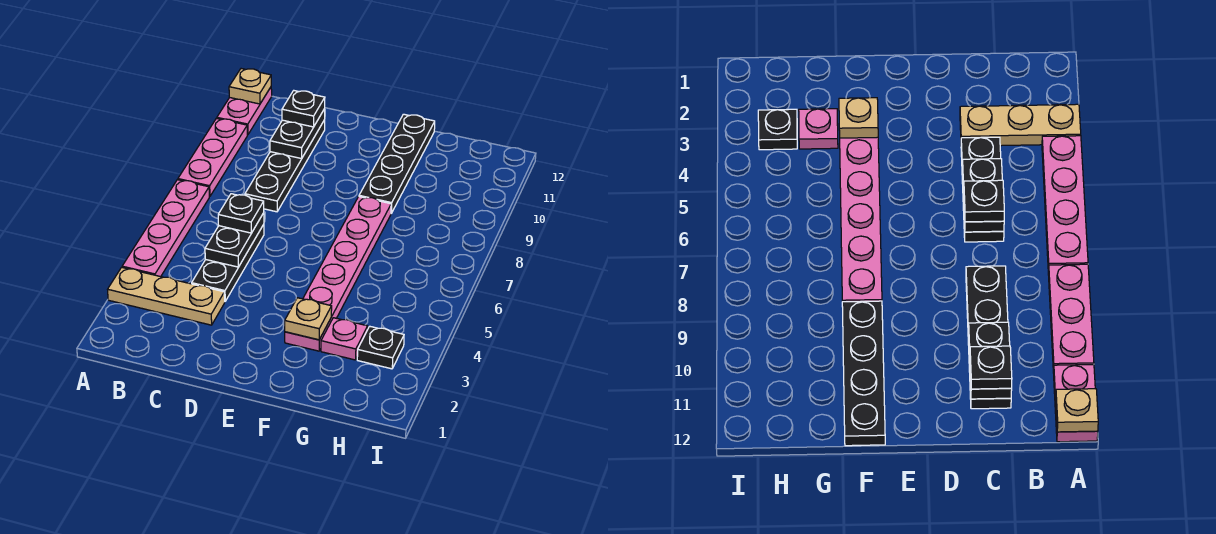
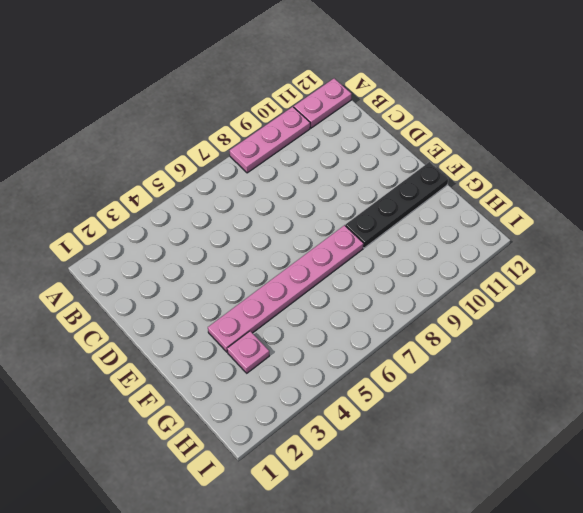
none -> tan plate A3:C3 level 1
none -> pink plate A4:A7 level 1
none -> black plate C4:C6 level 1

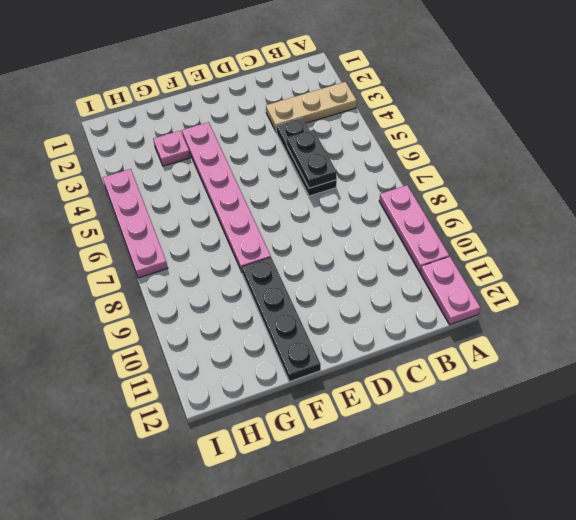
pink plate I4:I7 level 1 -> pink plate A4:A7 level 1
none -> black plate C8:C11 level 1
none -> black plate H3 level 1
none -> tan plate A12 level 2

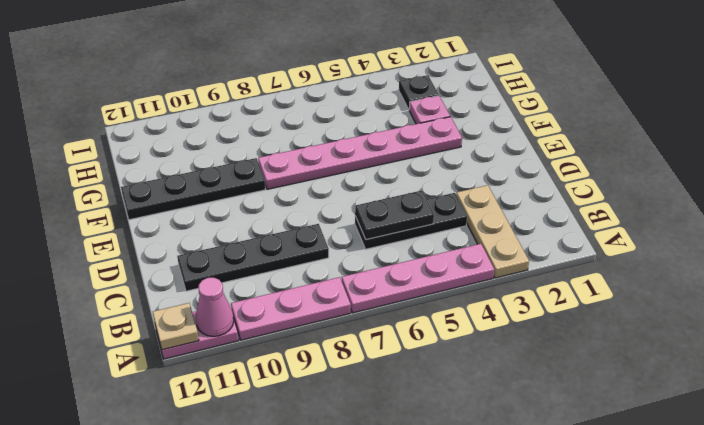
pink cone A11 level 2 -> none
none -> black plate C10:C11 level 2
none -> tan plate F3 level 2
none -> black plate C6 level 3

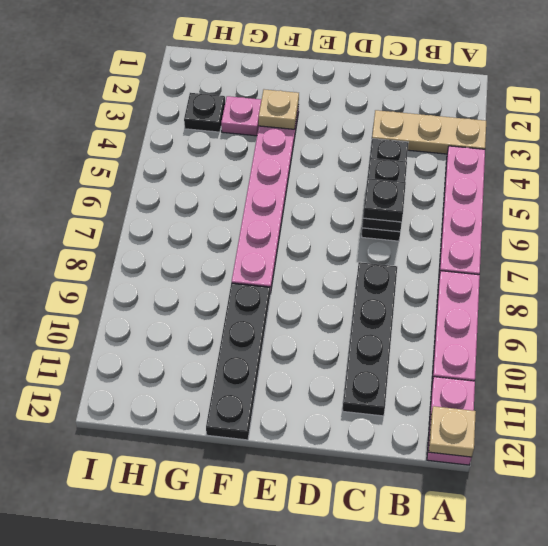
none -> black plate C10:C11 level 2
none -> black plate C11 level 3

